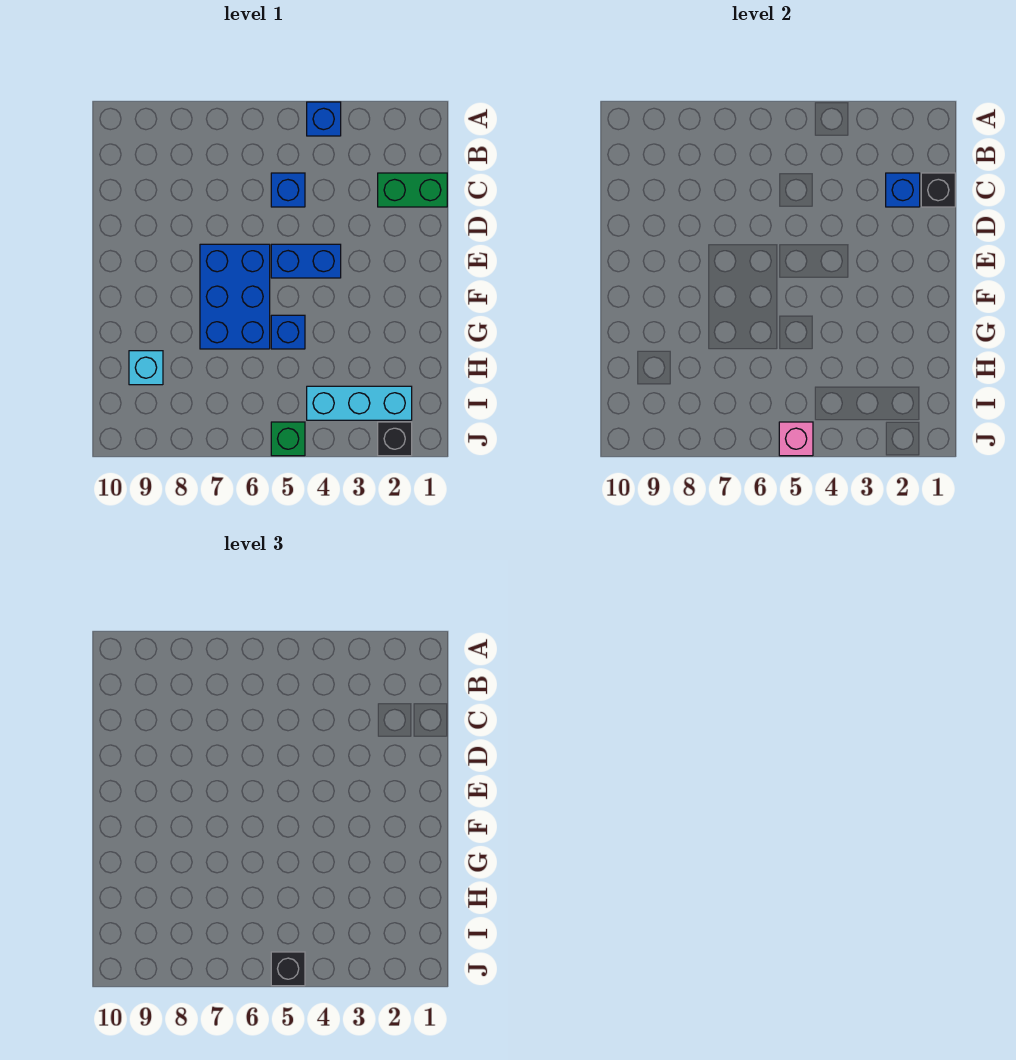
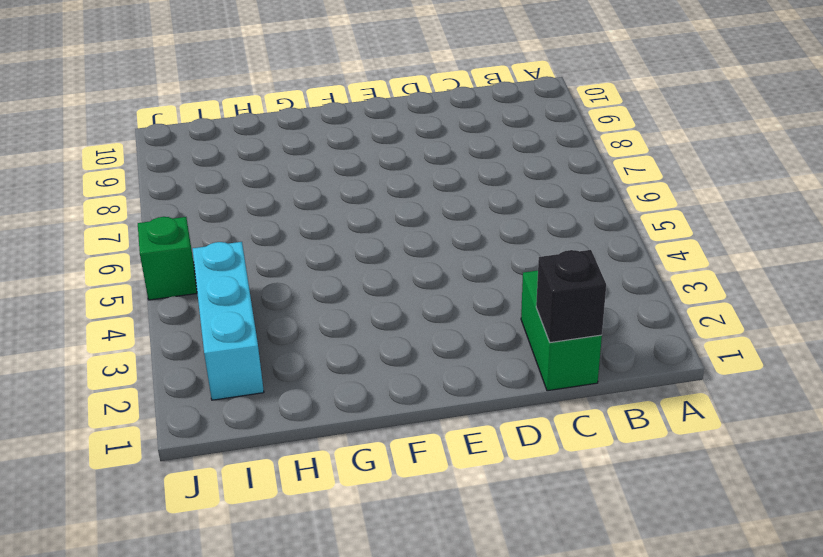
none -> blue brick A4 level 1
none -> blue brick C5 level 1
none -> blue brick E4:E5 level 1

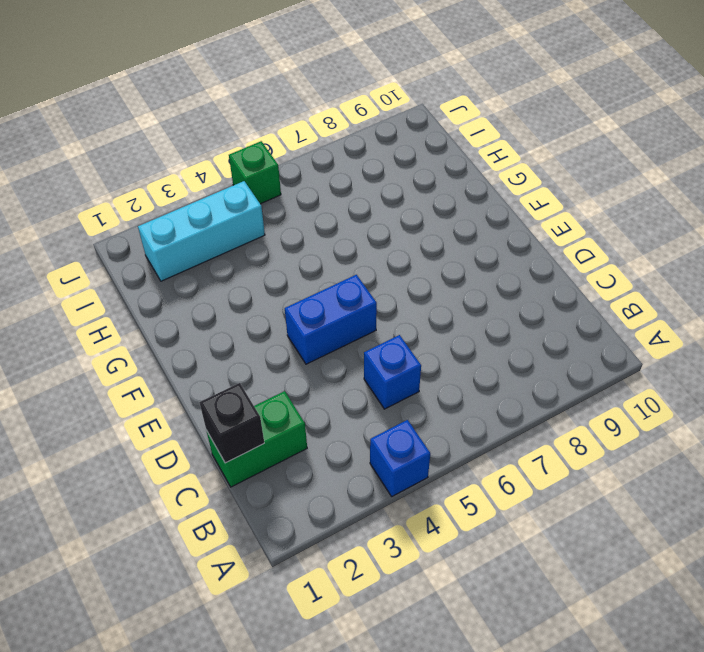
none -> blue brick E6:G7 level 1
none -> blue brick G5 level 1
none -> cyan brick H9 level 1

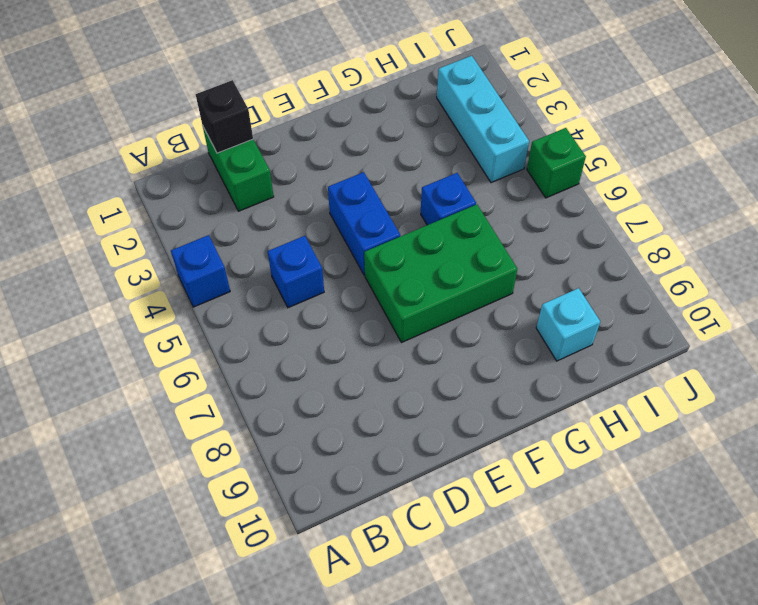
green brick E6:G7 level 1 -> blue brick E6:G7 level 1
none -> black brick J2 level 1
none -> blue brick C2 level 2
none -> pink brick J5 level 2

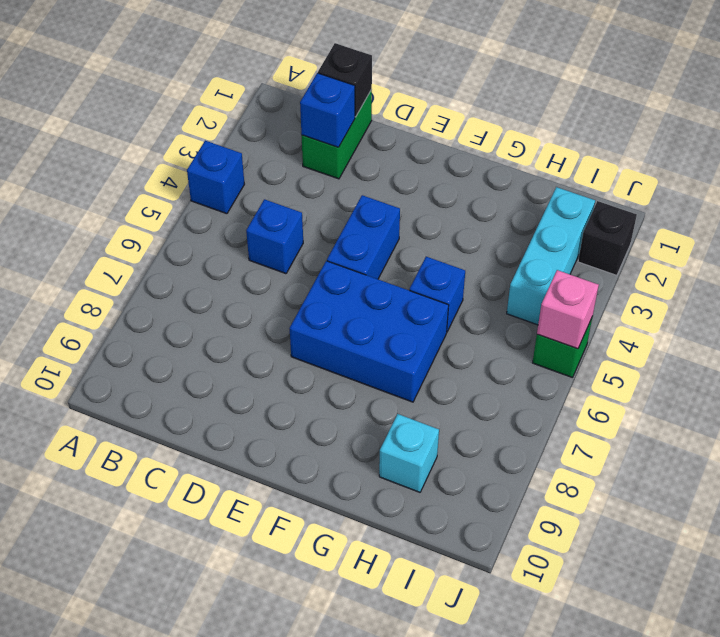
none -> black brick J5 level 3

